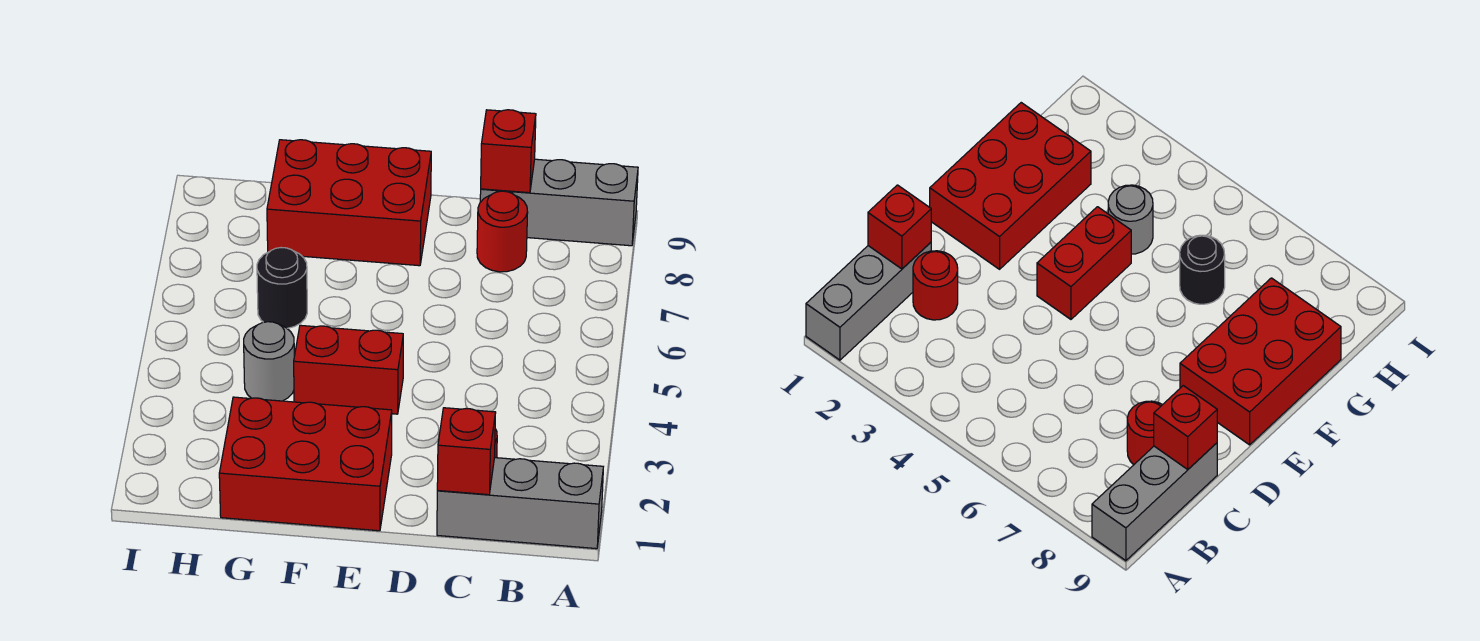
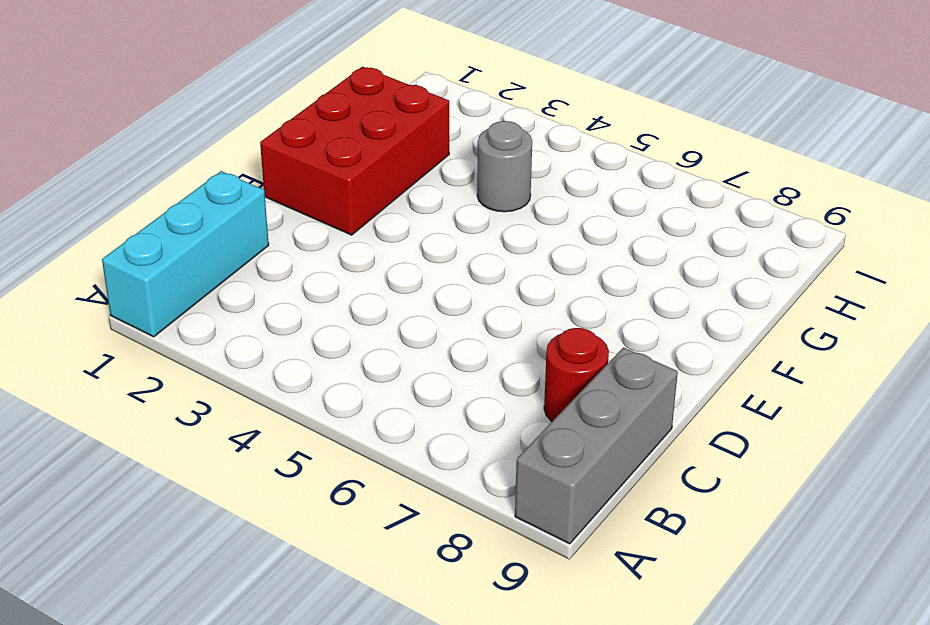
cyan brick A1:C1 level 1 -> grey brick A1:C1 level 1
none -> red round brick C2 level 1
none -> red brick E4:F4 level 1

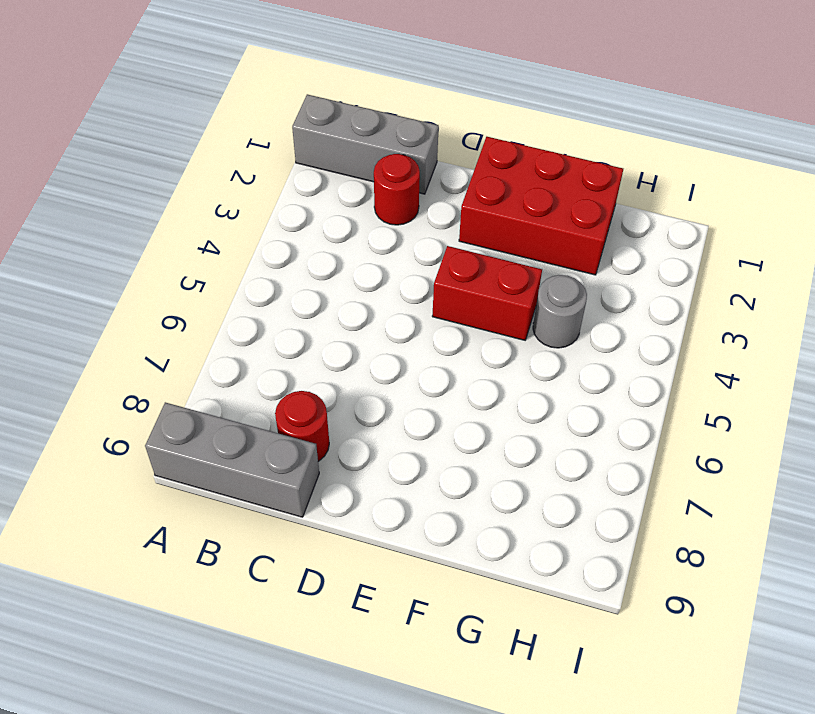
none -> red brick E8:G9 level 1
none -> black round brick G6 level 1

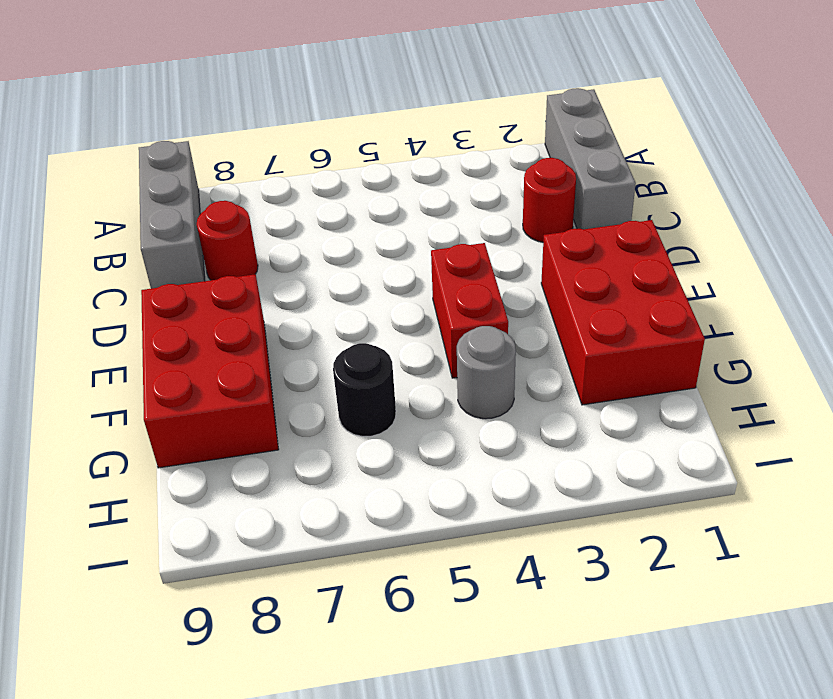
none -> red brick C1 level 2
none -> red brick C9 level 2

